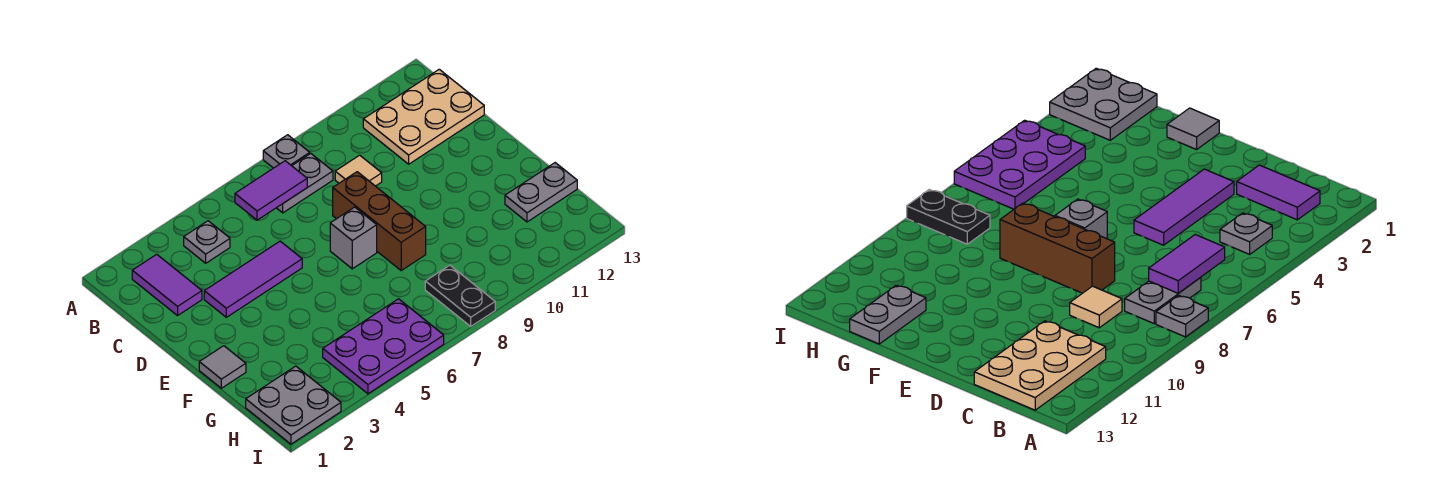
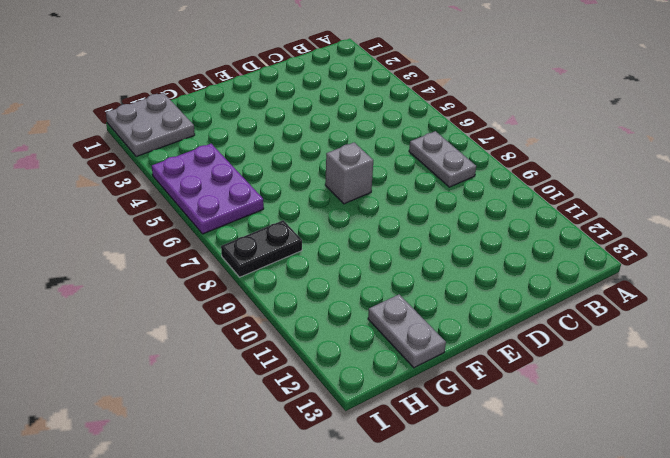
none -> grey plate A8 level 1
none -> purple tile B2:C2 level 1
none -> grey plate B4 level 1

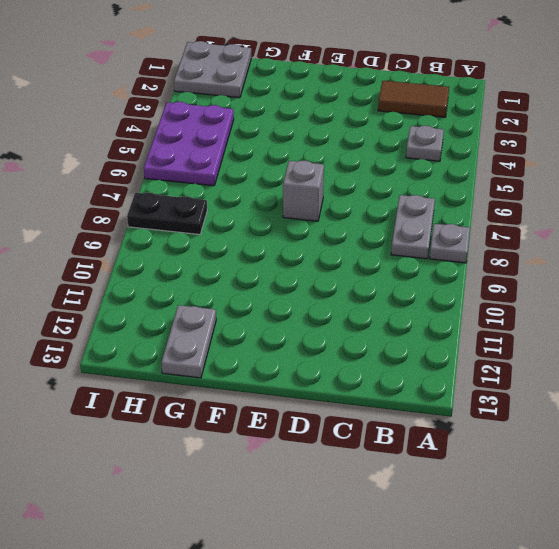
brown tile B2:C2 level 1 -> purple tile B2:C2 level 1
none -> tan plate B11:C13 level 1
none -> tan tile C9 level 1
none -> purple tile D3:D5 level 1

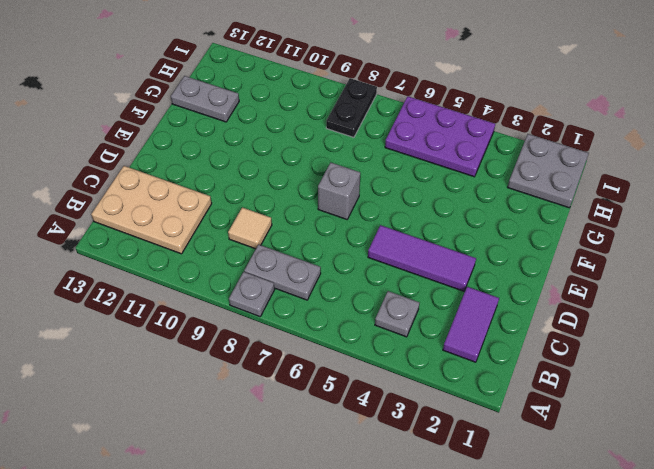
none -> brown brick D8:F8 level 1
none -> grey tile F1 level 1
none -> purple tile B6:B7 level 2

